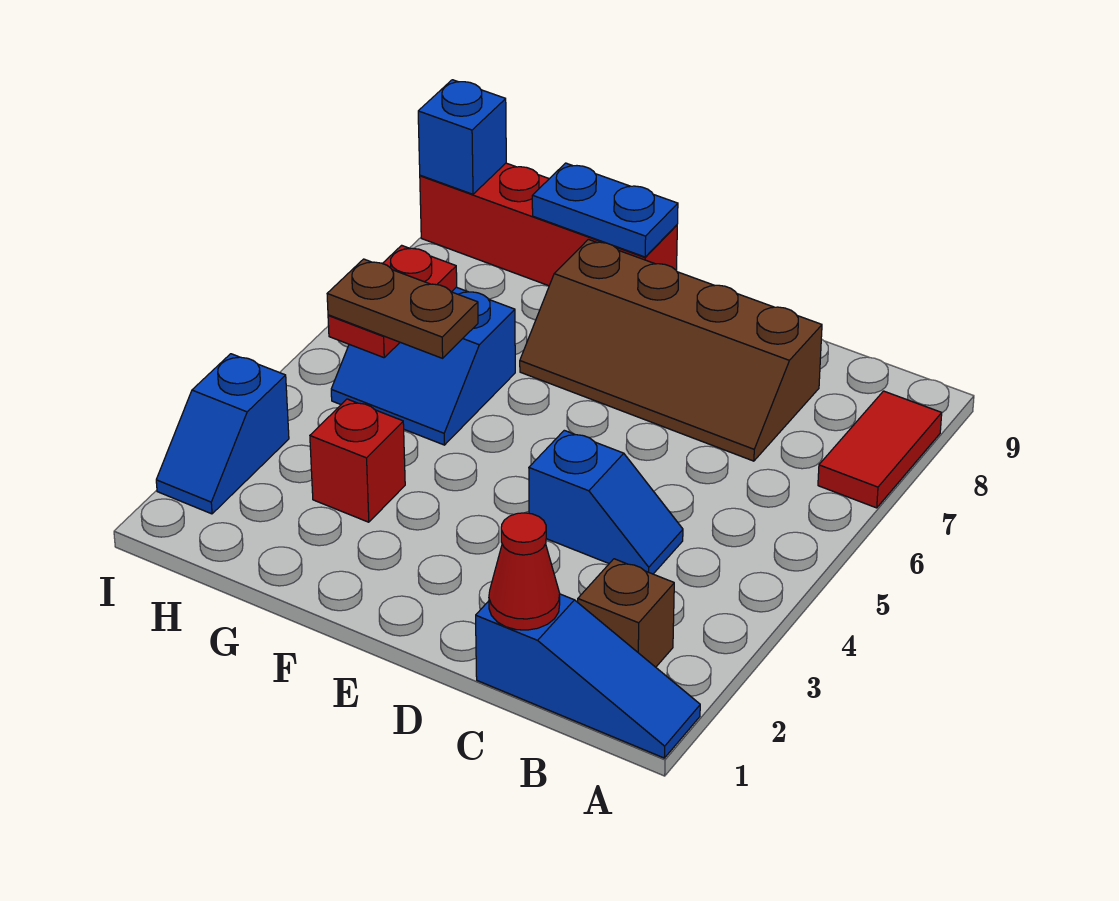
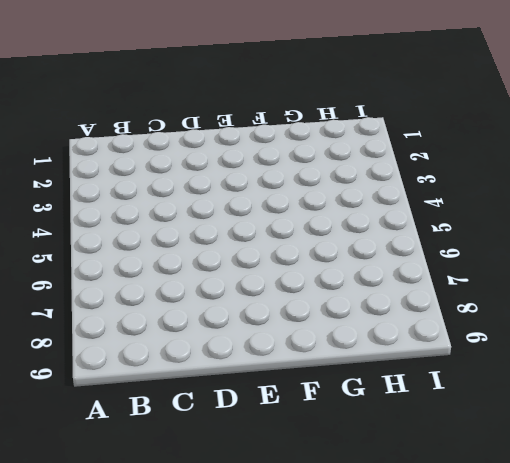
none -> blue slope A1:C1 level 1 top C
none -> red tile A7:A8 level 1
none -> brown brick B2 level 1

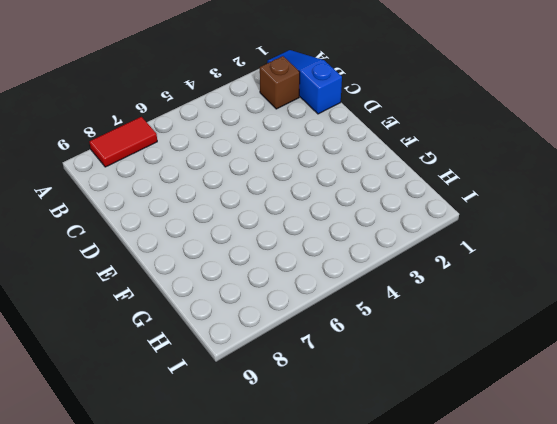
none -> blue slope C4:D4 level 1 top D
none -> brown slope C7:F8 level 1 top 8
none -> red brick F9:I9 level 1

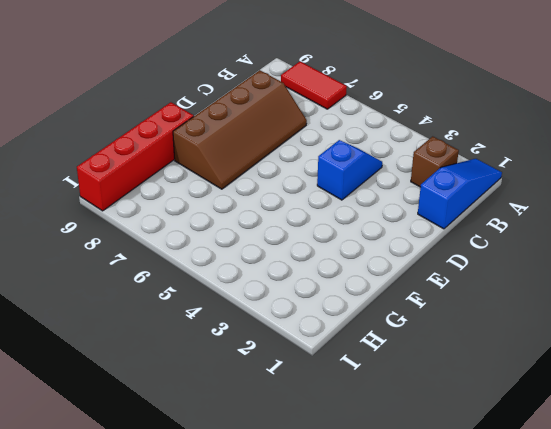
none -> red brick G3 level 1
none -> blue slope G5:H6 level 1 top 6
none -> blue slope I2:I3 level 1 top 3

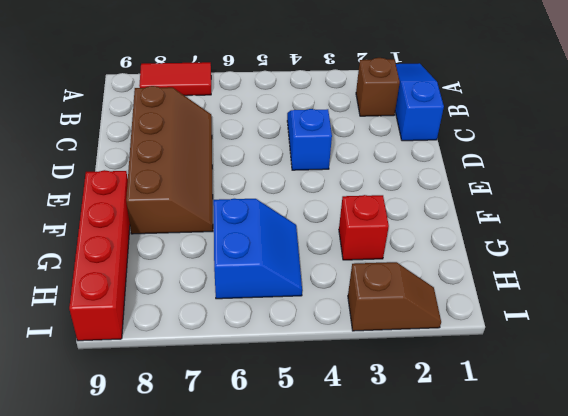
brown slope I2:I3 level 1 top 3 -> blue slope I2:I3 level 1 top 3
none -> red cone C1 level 2
none -> blue plate F9:G9 level 2
none -> red plate H5:H6 level 2

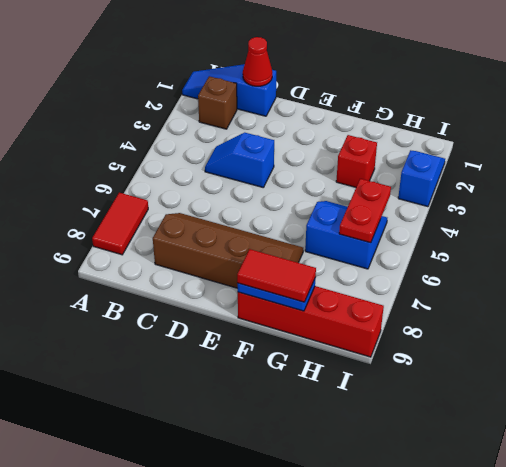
red tile F9:G9 level 3 -> none
none -> blue brick I9 level 2
none -> brown plate G5:H5 level 3

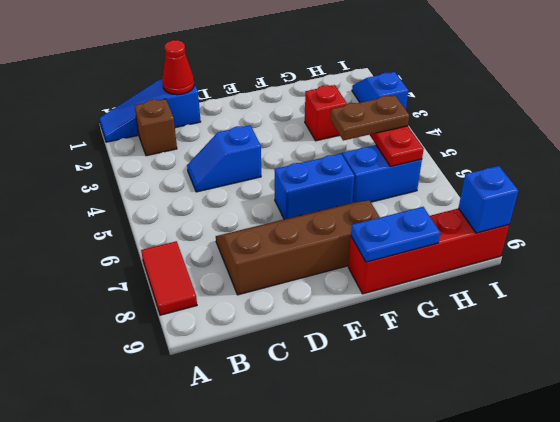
blue brick E6:F6 level 1 -> none

